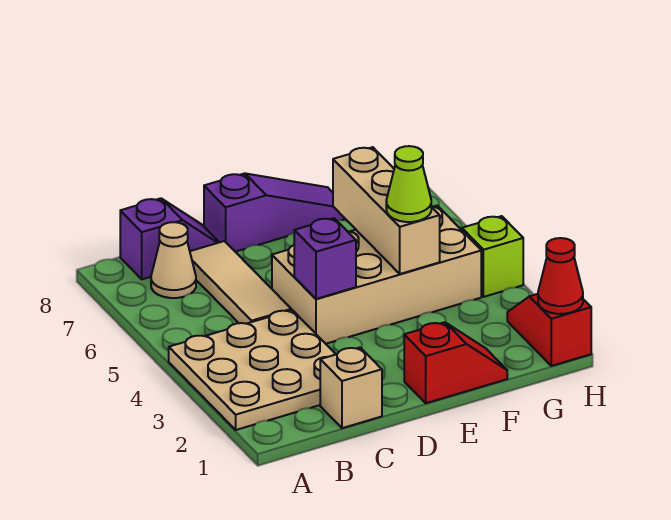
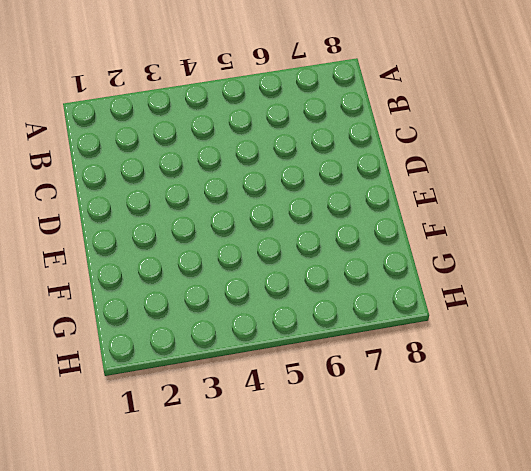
none -> tan plate A2:C4 level 1
none -> tan cone B7 level 1
none -> purple slope B8:C8 level 1 top B

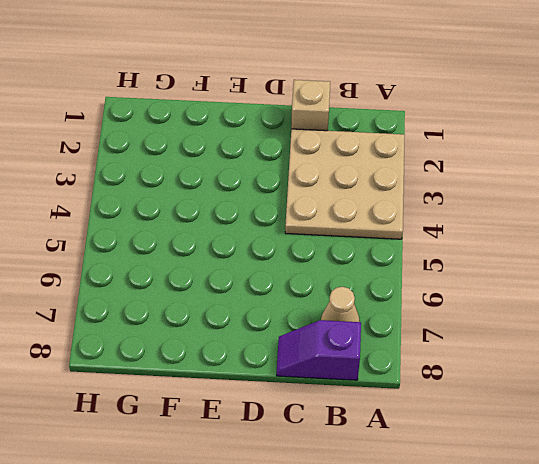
none -> tan tile C5:C7 level 1
none -> tan brick D4:G5 level 1
none -> purple slope D8:F8 level 1 top D

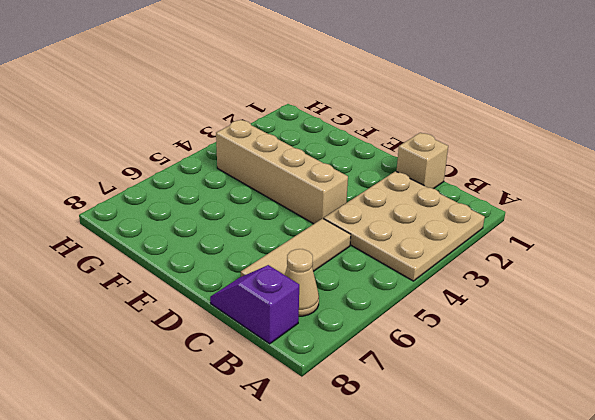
tan brick D4:G4 level 1 -> tan brick D4:G5 level 1
none -> purple slope D8:F8 level 1 top D
none -> red slope E1:F1 level 1 top E
none -> red slope H1:H2 level 1 top 1

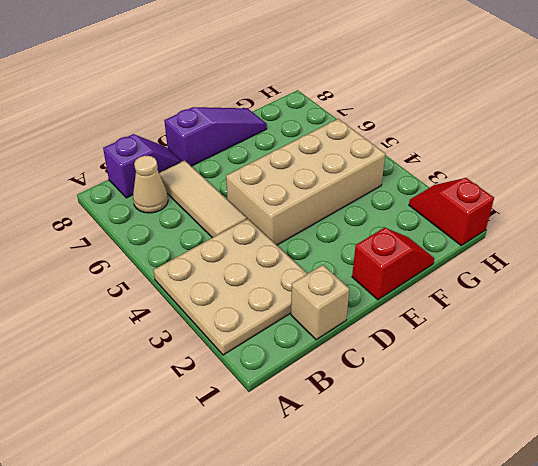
none -> lime brick H4 level 1
none -> purple brick D4 level 2
none -> tan brick F4:F6 level 2

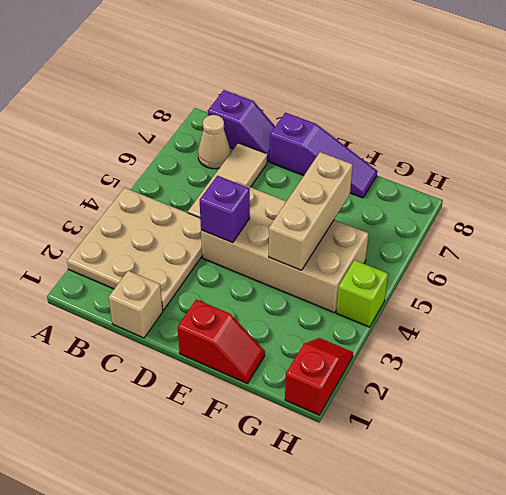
none -> red cone H1 level 2
none -> lime cone F4 level 3

